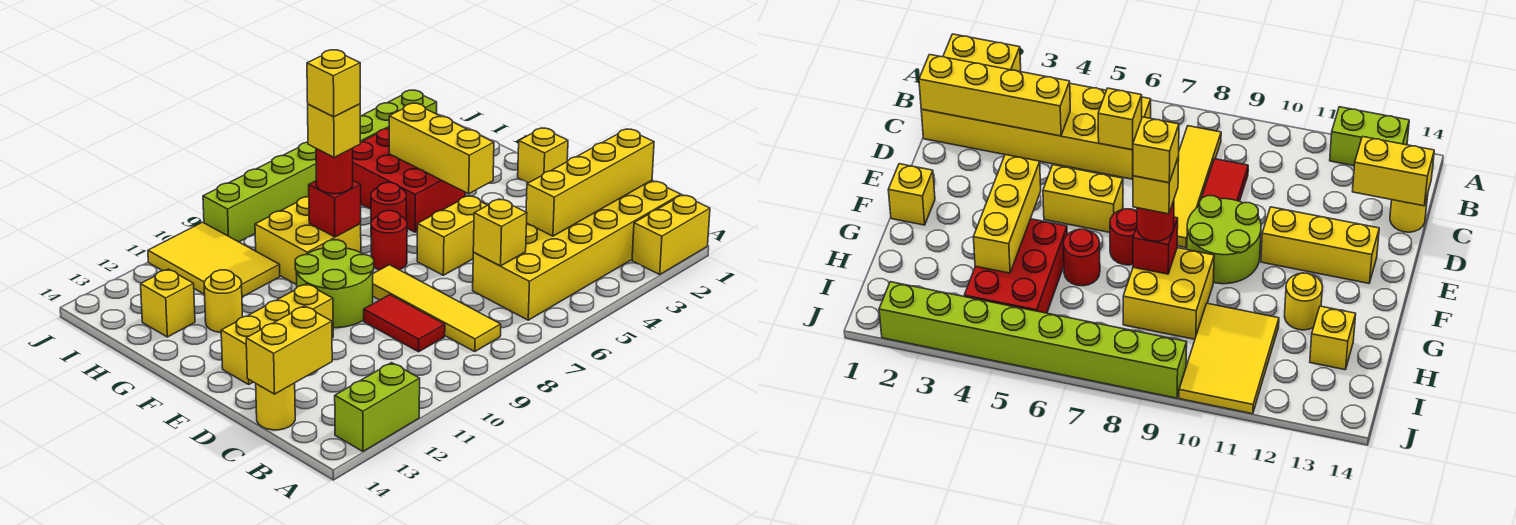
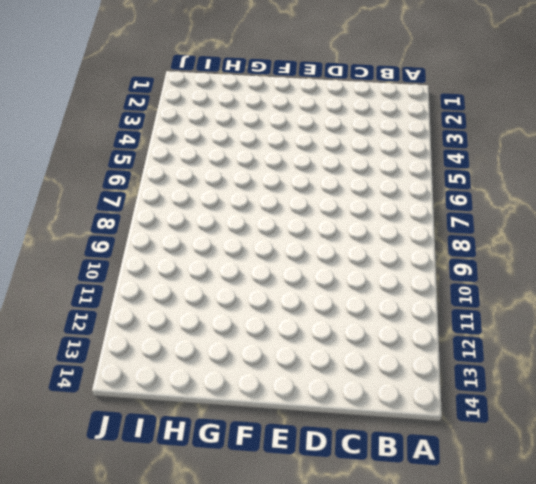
none -> yellow brick A1:A2 level 1
none -> lime brick A12:A13 level 1
none -> yellow brick B1:C6 level 1

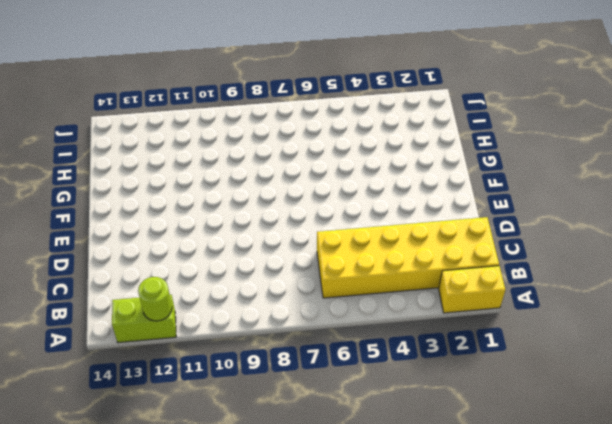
lime round brick A12 level 2 -> none
none -> yellow tile B8:E8 level 1
none -> red tile C9:D9 level 1
none -> yellow round brick C14 level 1

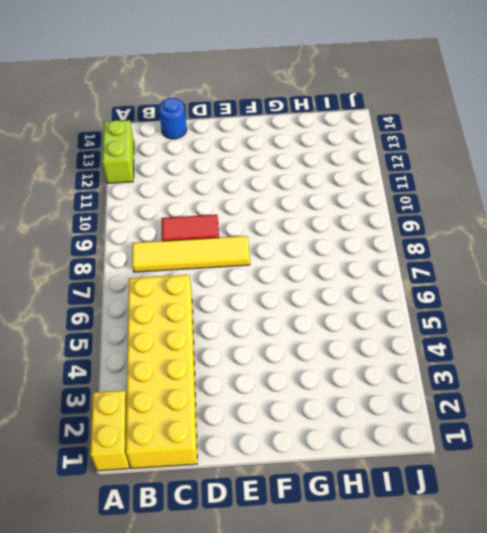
blue round brick C14 level 1 -> yellow round brick C14 level 1
none -> yellow brick E5:E6 level 1
none -> lime round brick E9:F10 level 1
none -> yellow brick E11:E13 level 1

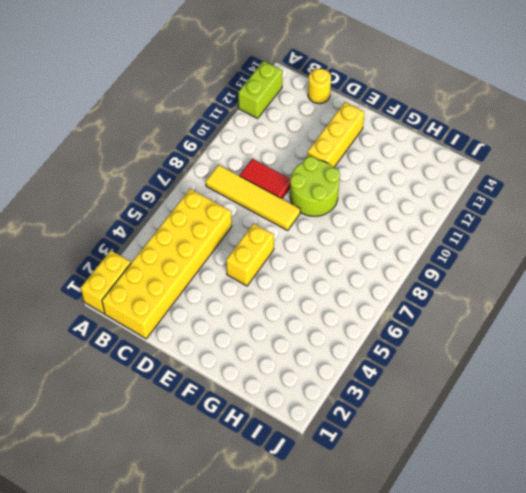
none -> yellow brick F1 level 1
none -> red round brick F7 level 1
none -> red brick G4:I5 level 1

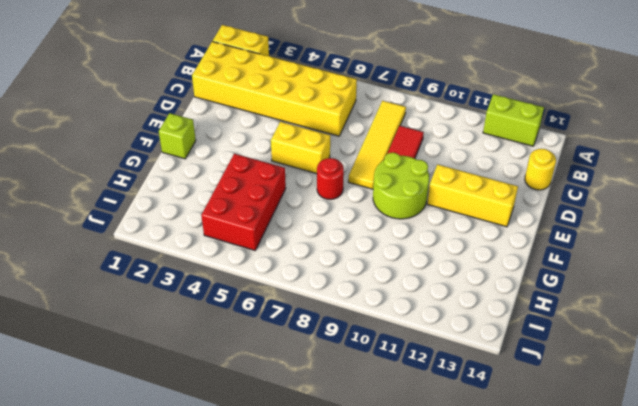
lime brick F1 level 1 -> yellow brick F1 level 1
none -> red round brick G6 level 1
none -> yellow brick G8:H9 level 1
none -> yellow round brick G12 level 1

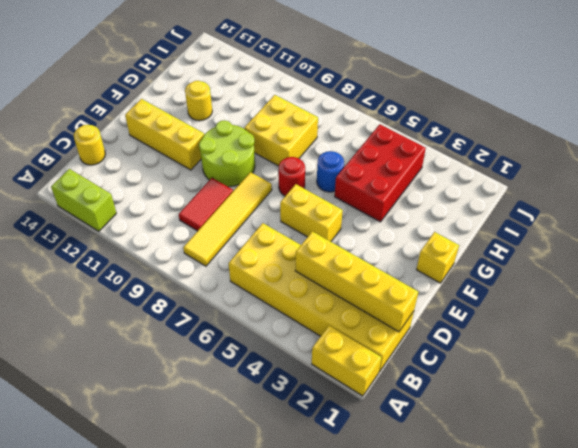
blue round brick G6 level 1 -> red round brick G6 level 1
none -> yellow tile H10:J11 level 1
none -> yellow brick H13 level 1
none -> lime brick J2:J9 level 1

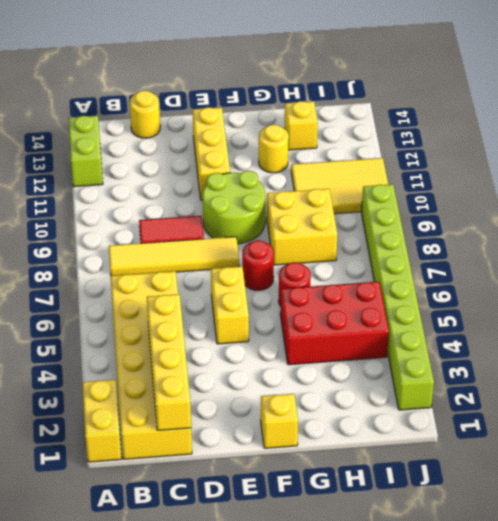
none -> yellow brick C6 level 2
none -> yellow brick C13:C14 level 2
none -> yellow brick F4:H4 level 2

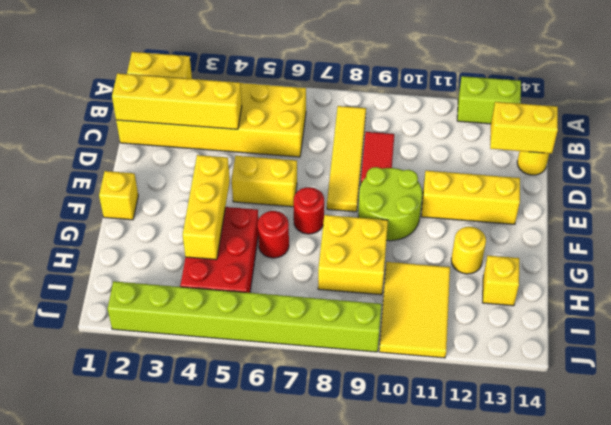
none -> yellow brick C6 level 2
none -> red brick G8 level 2
none -> red round brick G8 level 3

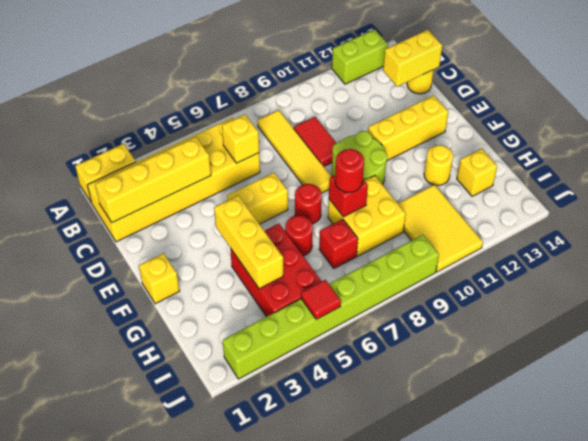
red brick H7 level 1 -> none
red tile J5 level 2 -> none
none -> yellow brick G8 level 4
none -> yellow brick G8 level 5

